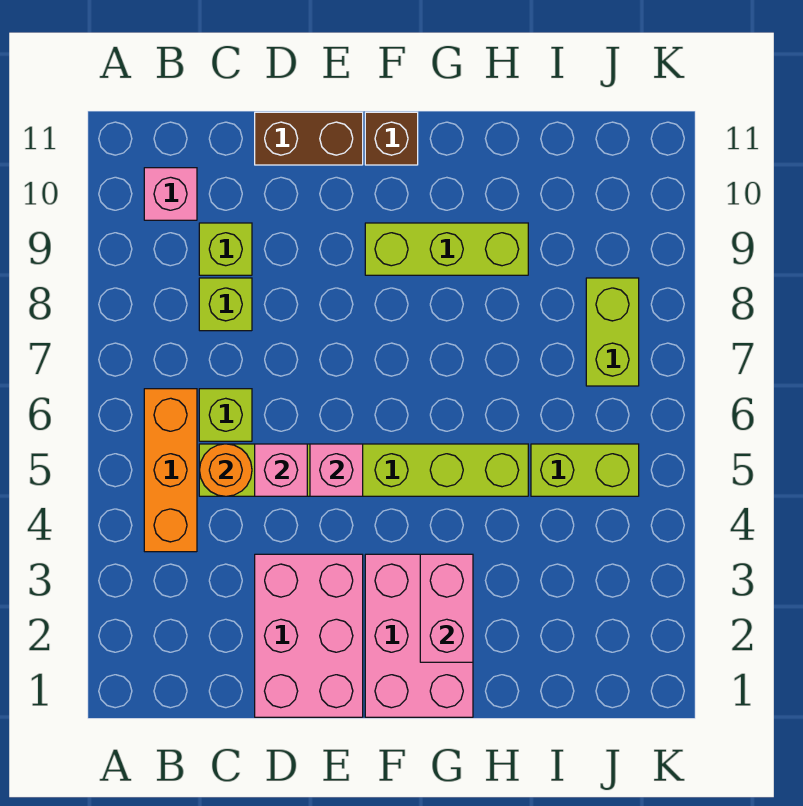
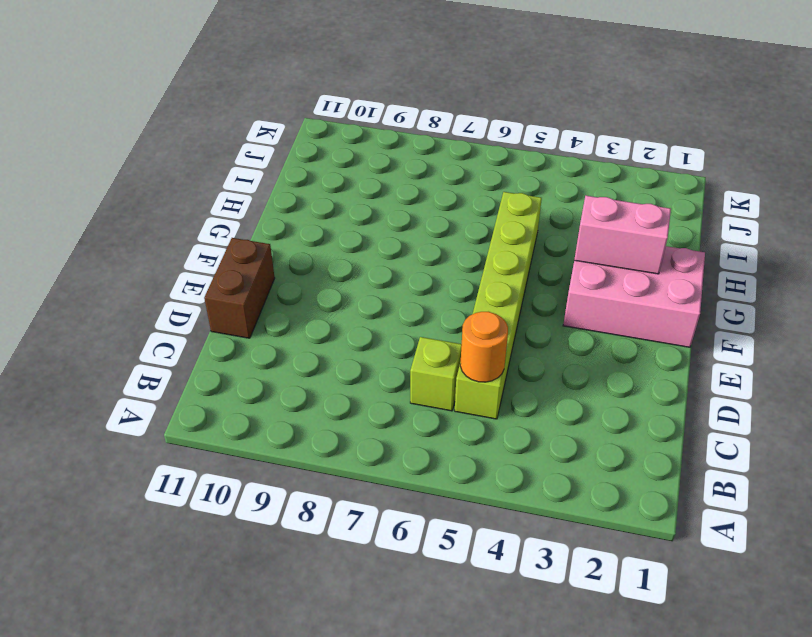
none -> orange brick B4:B6 level 1
none -> pink brick B10 level 1
none -> lime brick C8 level 1

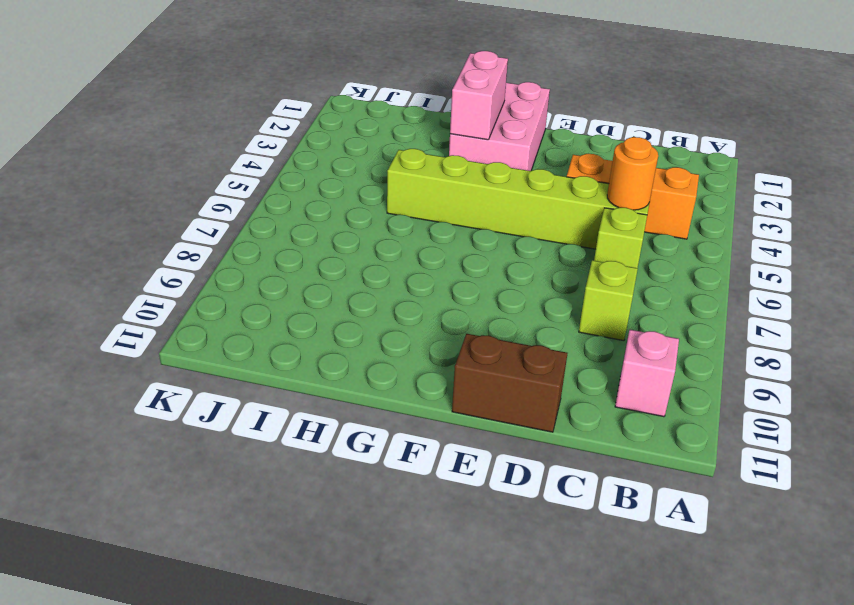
orange brick B4:D4 level 1 -> orange brick B4:B6 level 1
none -> lime brick C9 level 1
none -> pink brick D1:E3 level 1
none -> lime brick F9:H9 level 1

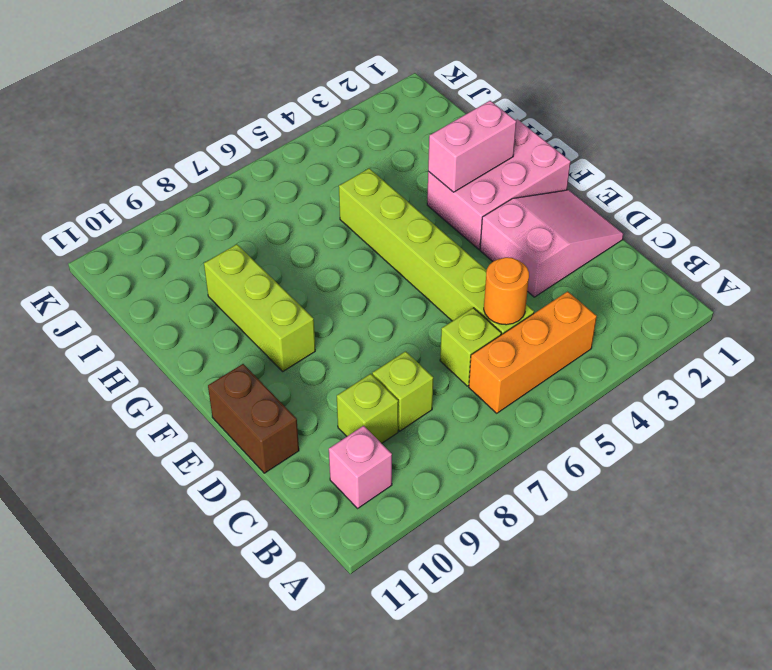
pink slope D1:E3 level 1 top 3 -> pink brick D1:E3 level 1
none -> brown brick F11 level 1
none -> lime brick I5:J5 level 1
none -> lime brick J7:J8 level 1

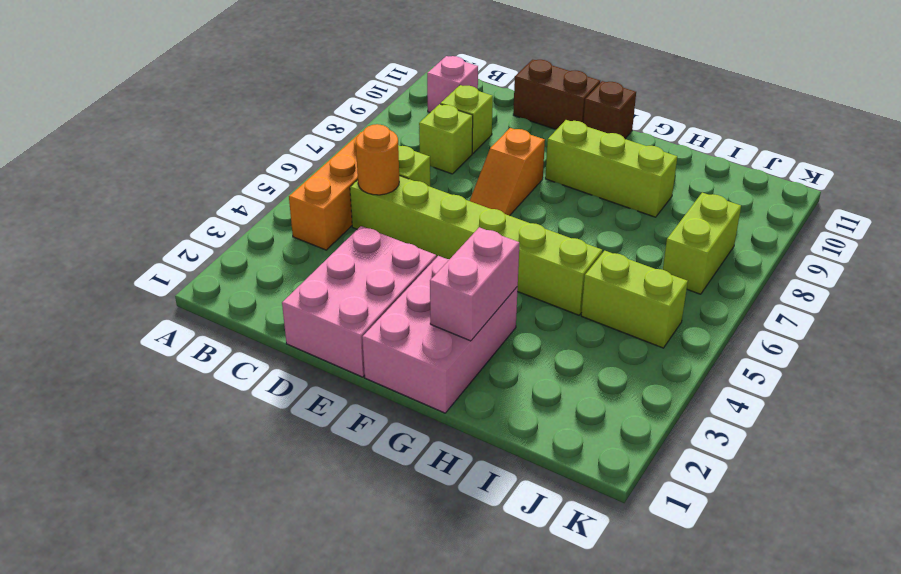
orange slope E7:E8 level 1 top 8 -> none
none -> pink brick D5 level 2
none -> pink brick E5 level 2

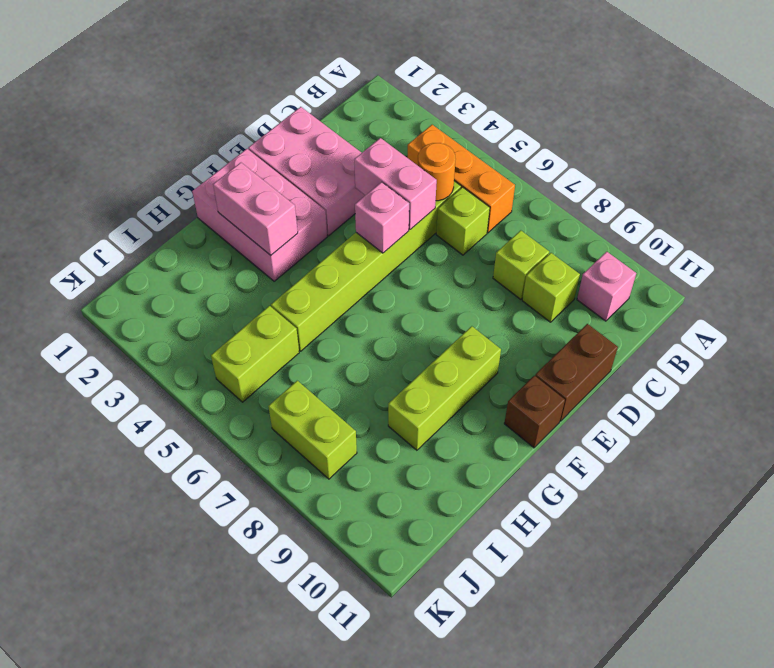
pink brick D4:D5 level 2 -> pink brick D5 level 2

